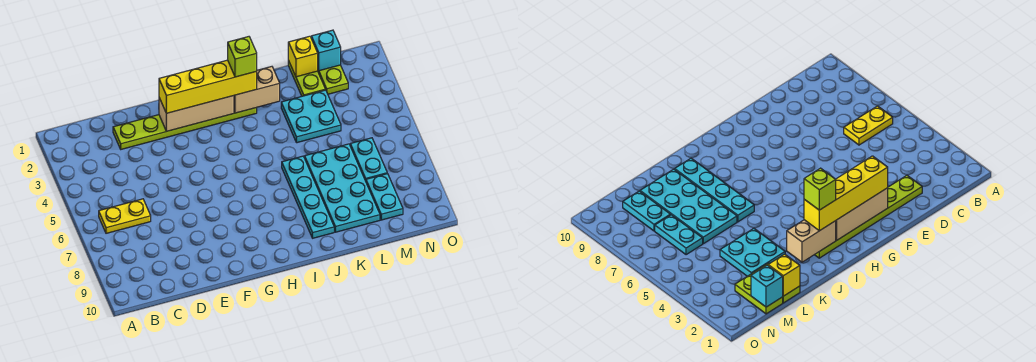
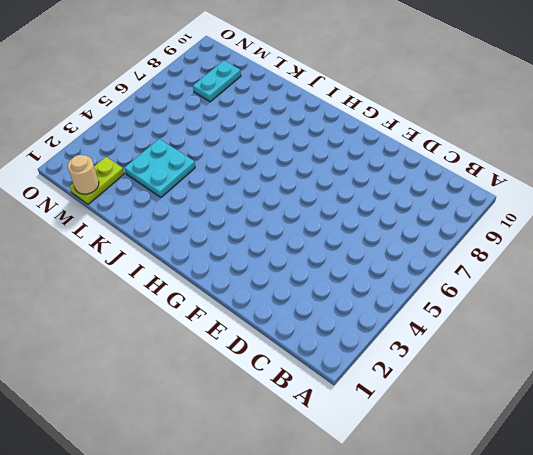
tan round brick M1 level 2 -> cyan brick M1 level 2
none -> yellow plate B6:C6 level 1
none -> lime plate D2:I2 level 1
none -> cyan plate J6:J9 level 1

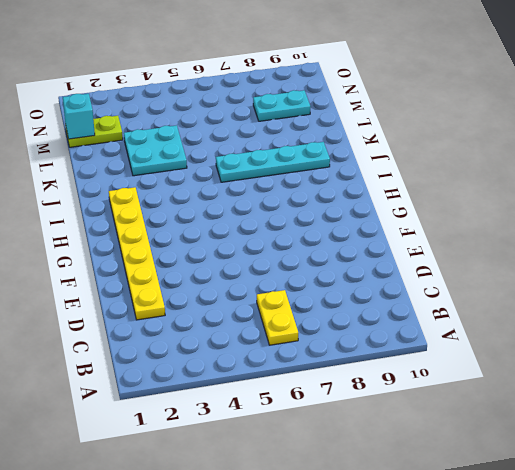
yellow plate D2:I2 level 1 -> lime plate D2:I2 level 1
none -> cyan plate K6:L9 level 1
none -> lime plate L1:L2 level 1
none -> cyan plate M6:M7 level 1

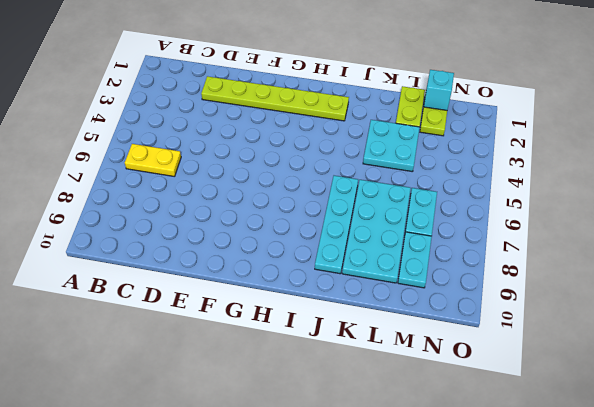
none -> tan brick F2:H2 level 2
none -> tan brick I2:J2 level 2
none -> yellow brick L1 level 2

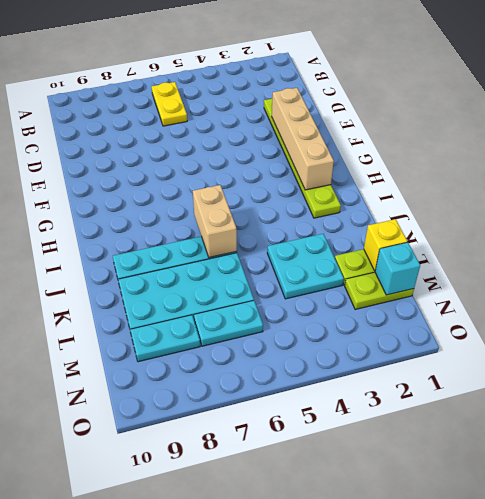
tan brick E2:H2 level 2 -> tan brick F2:H2 level 2
tan brick I6:J6 level 2 -> tan brick I2:J2 level 2
none -> yellow brick F2:I2 level 3
none -> lime brick I2 level 4

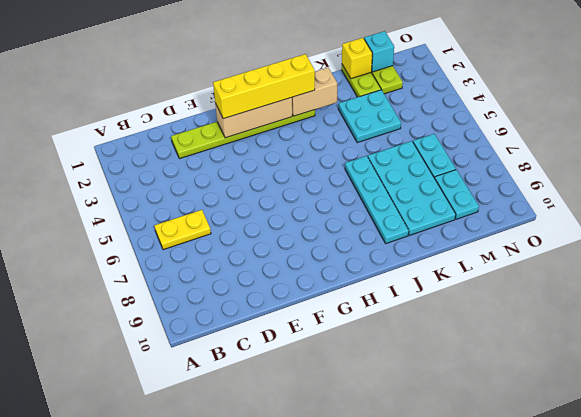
none -> lime brick I2 level 4

